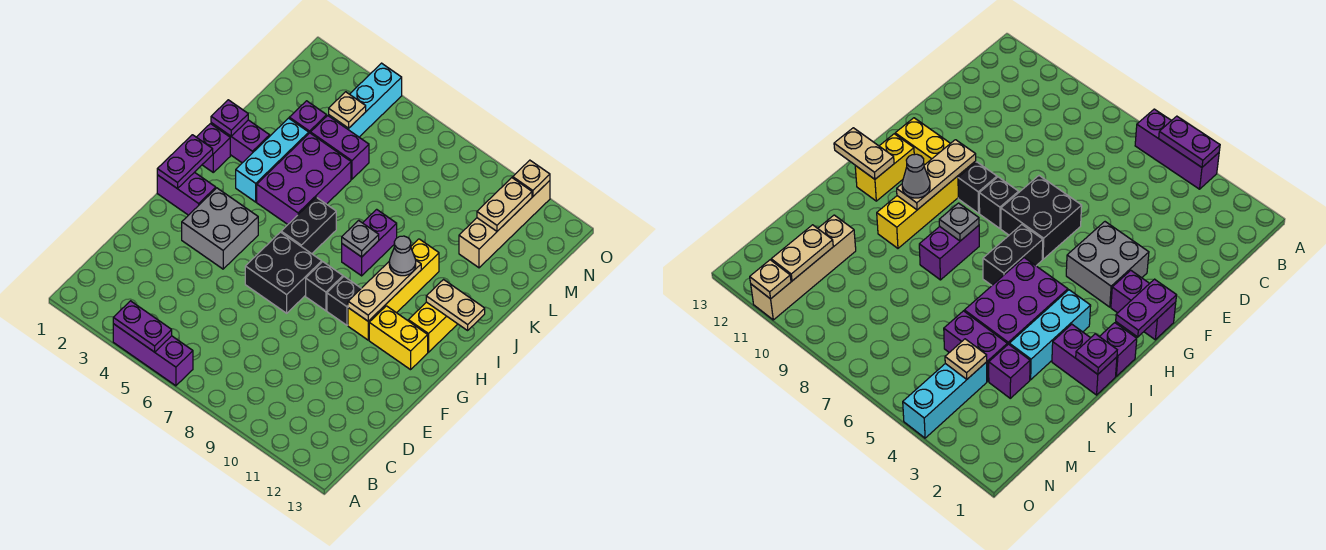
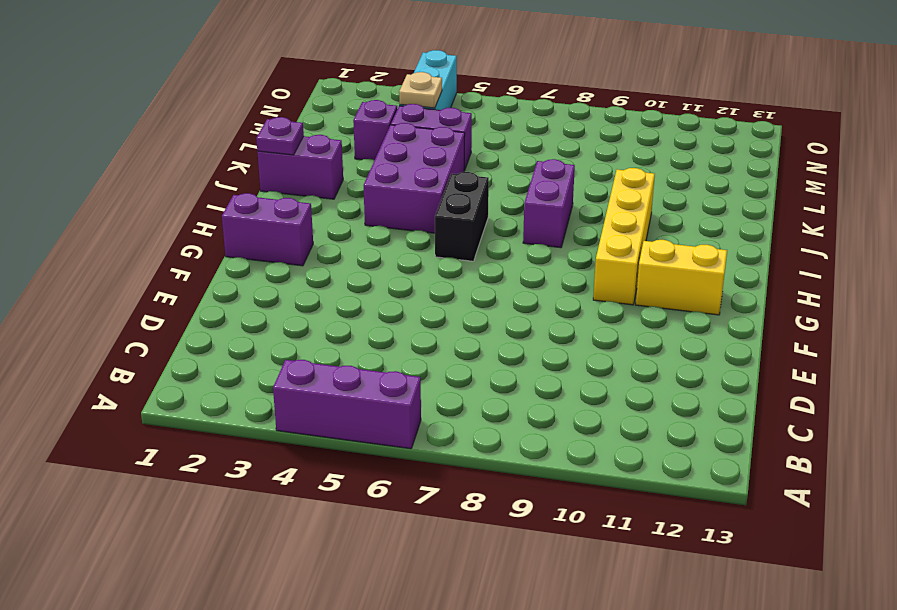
none -> grey brick F3:G4 level 1
none -> black brick F6:G7 level 1
none -> black brick G8 level 1

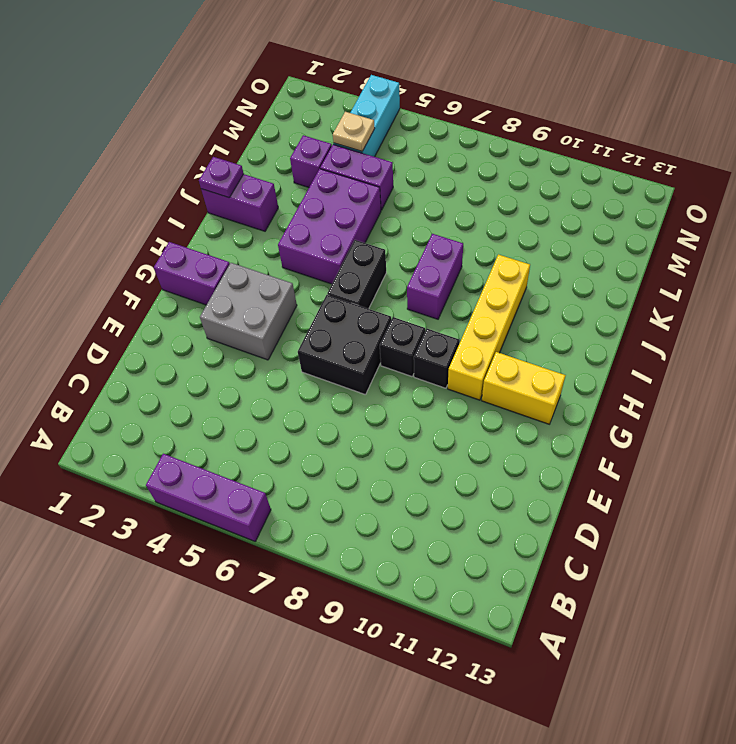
none -> yellow brick H12:I12 level 1
none -> purple brick I1 level 1
none -> cyan brick I3:K3 level 1

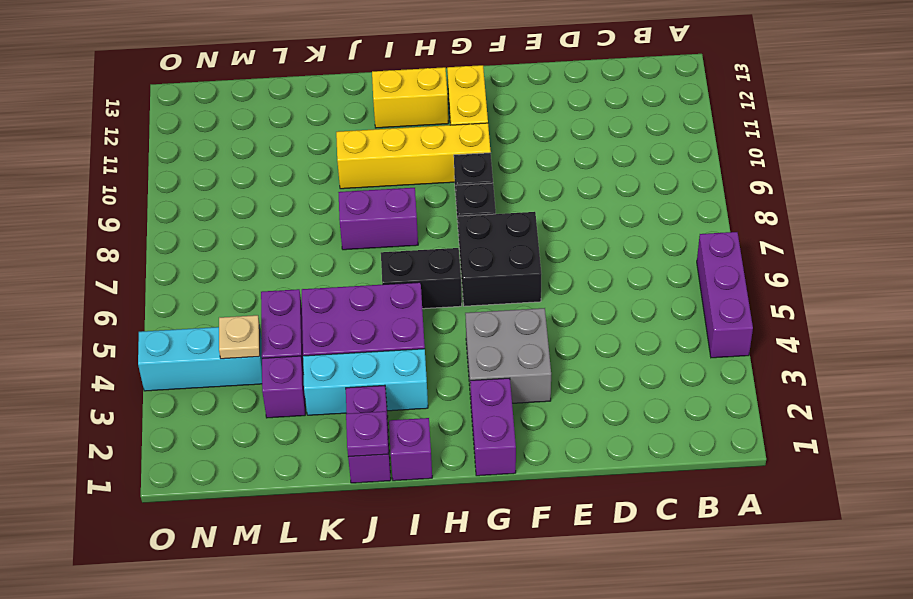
none -> tan brick L11:O11 level 1
none -> purple plate A4:A5 level 2
none -> purple plate G1:H1 level 2

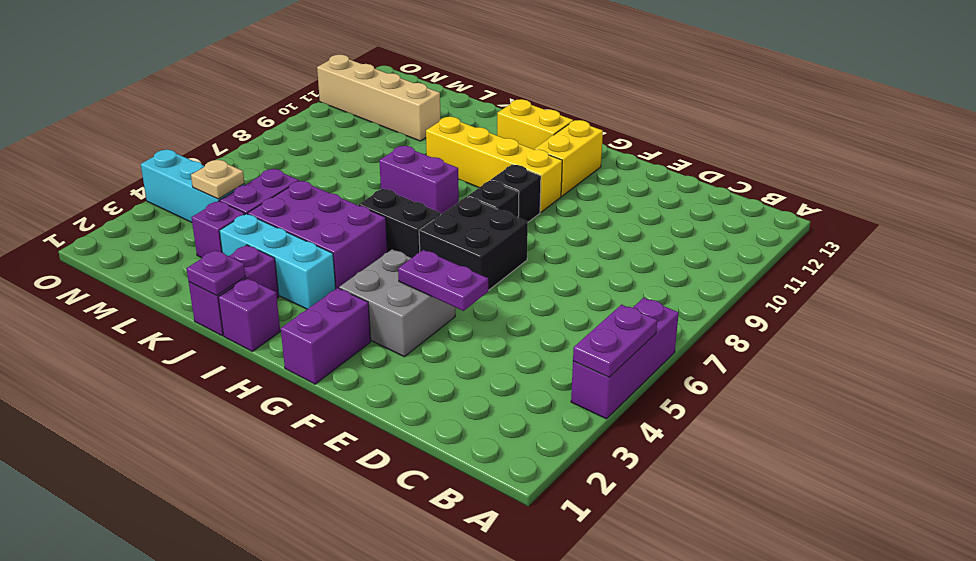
purple plate E4:F4 level 2 -> purple plate G1:H1 level 2
none -> tan plate G10:I10 level 2
none -> grey plate I8 level 2
none -> tan plate I12:I13 level 2

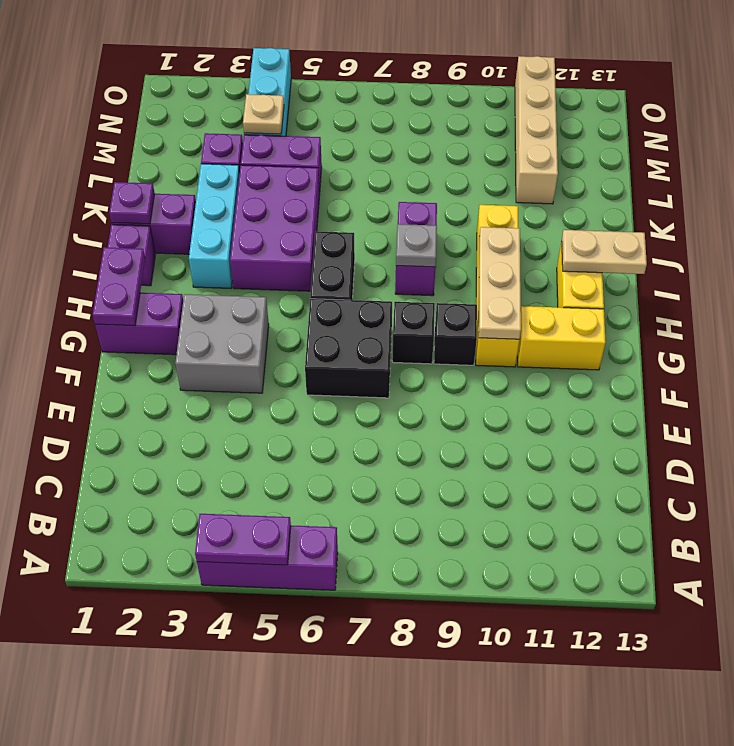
none -> tan plate M11:N11 level 2
none -> tan plate O11 level 2
none -> grey cone I10 level 3

